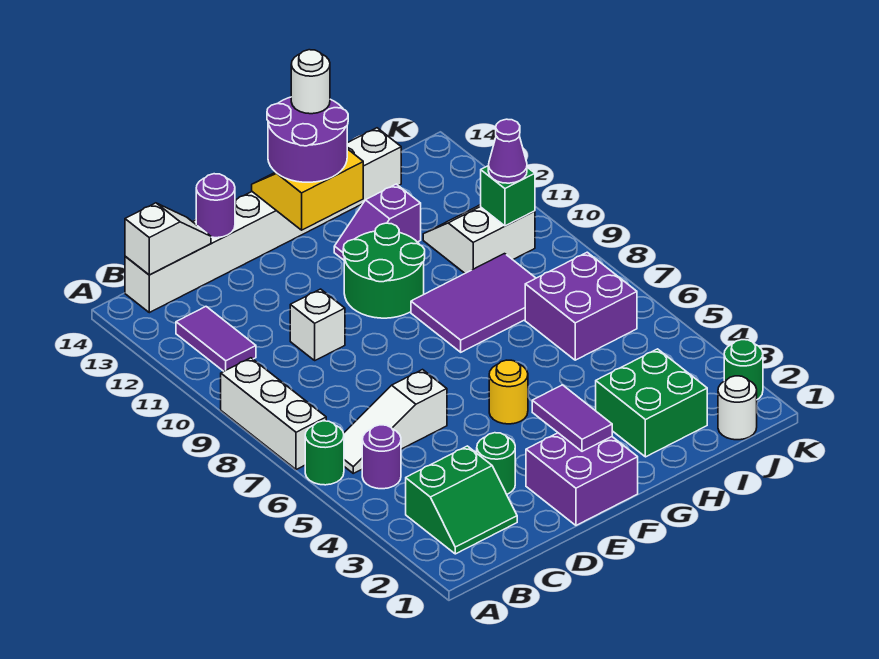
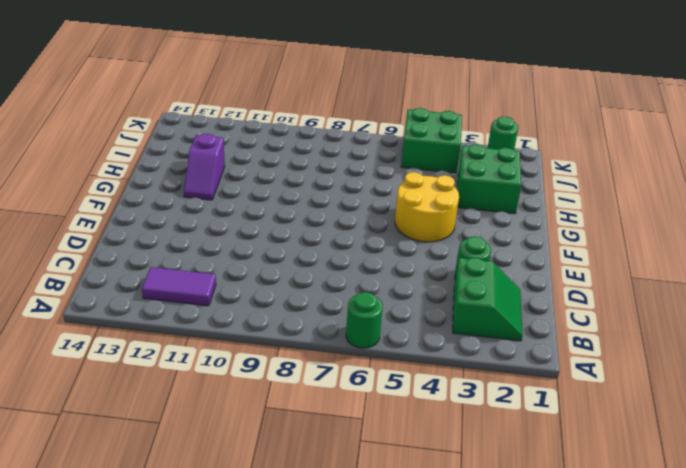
yellow round brick F4:G5 level 1 -> yellow round brick F5 level 1
green brick J4:K5 level 1 -> none
none -> white brick A7:A9 level 1
none -> purple round brick B5 level 1
none -> white slope B6:D6 level 1 top D

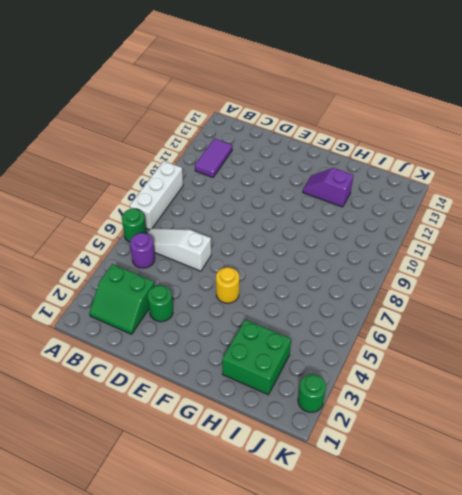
none -> white brick B14:I14 level 1
none -> white brick D10 level 1
none -> purple brick E1:F2 level 1

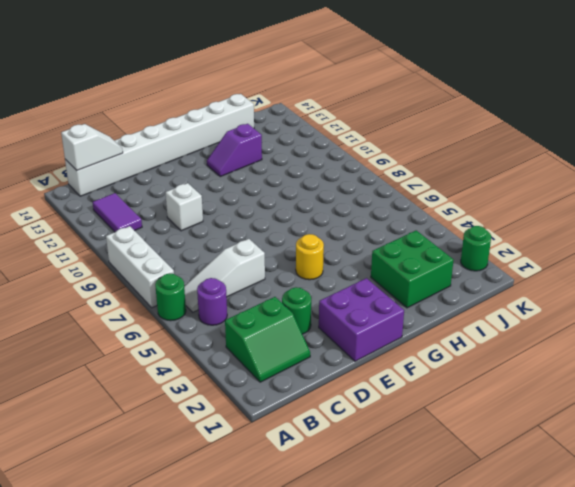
none -> green round brick F10:G11 level 1
none -> purple tile G8:I9 level 1
none -> purple brick I6:J7 level 1

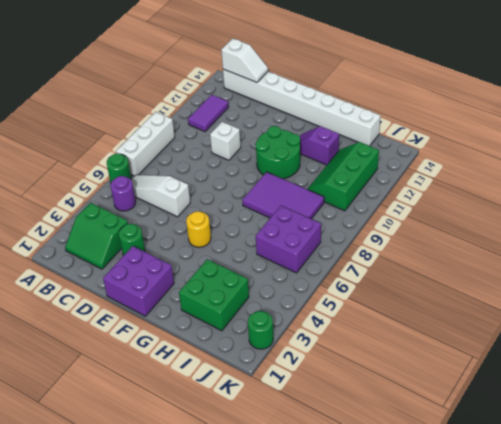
green slope I10:J12 level 1 top J -> white slope I10:J11 level 1 top 10
none -> white round brick J1 level 1
none -> purple round brick D14 level 2
none -> purple tile F2:F3 level 2

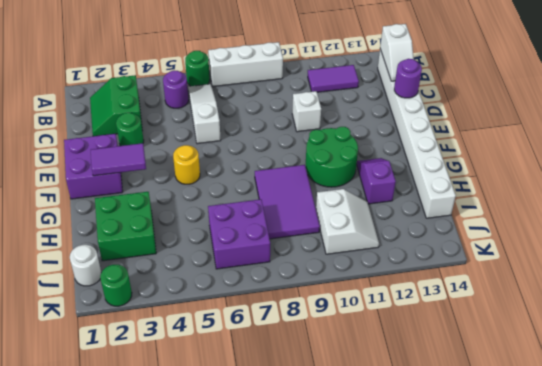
none -> yellow slope F13:G14 level 2 top 13
none -> green brick J10 level 2
none -> purple round brick F13:G14 level 3

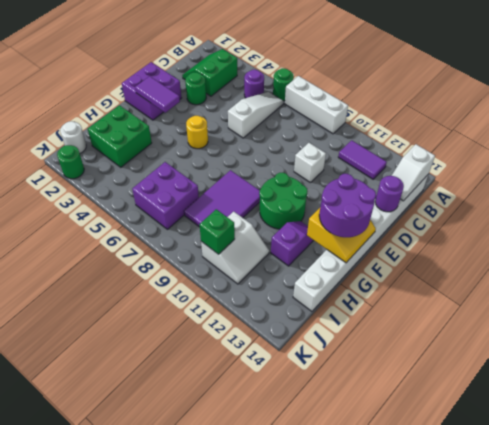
none -> purple cone J10 level 3
none -> white round brick G14 level 4

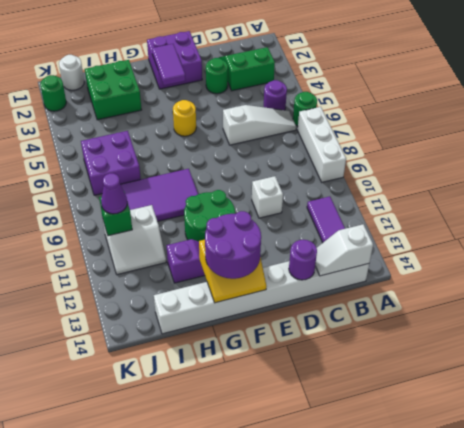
none -> white round brick G14 level 4

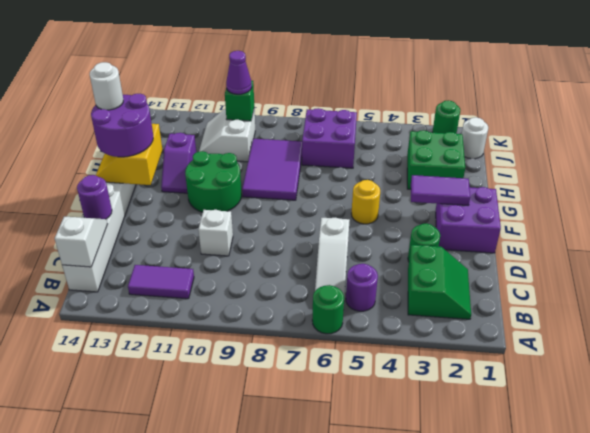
none -> white brick A7:A9 level 1

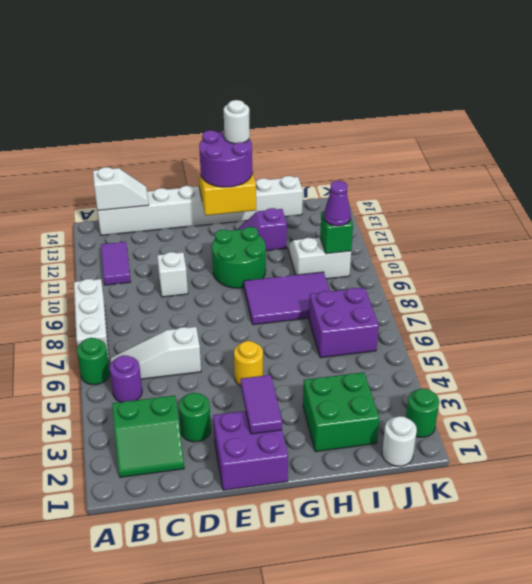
none -> purple round brick D14 level 2

